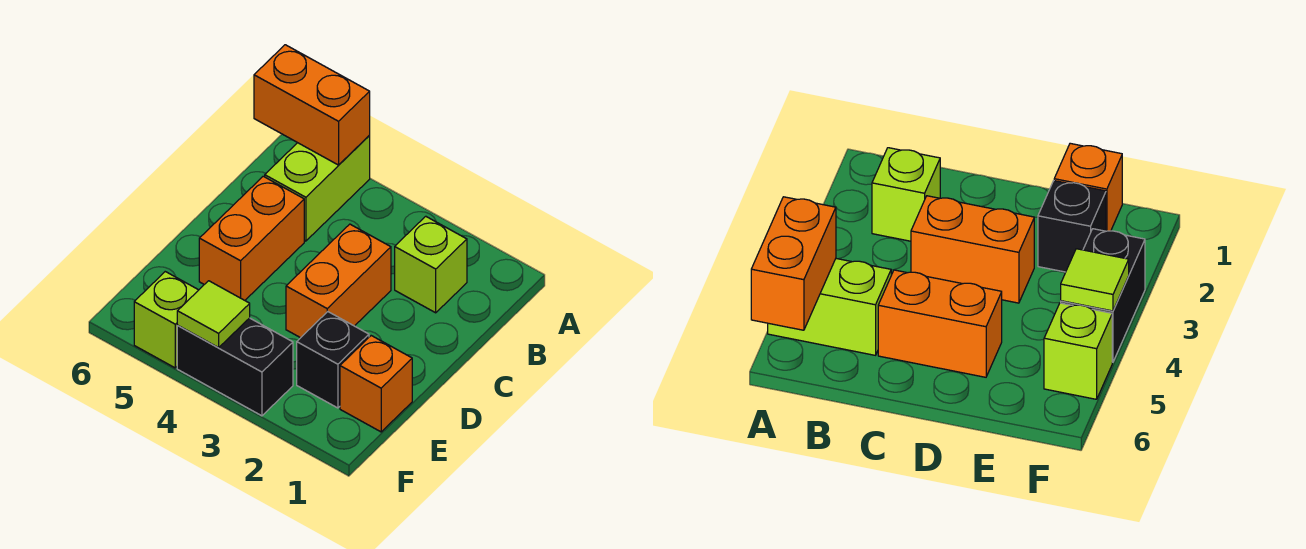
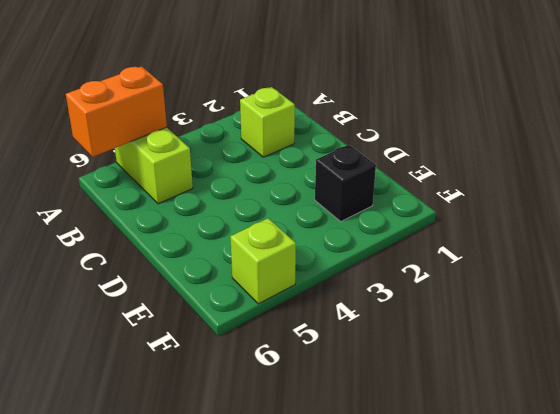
none -> orange brick C3:D3 level 1
none -> orange brick C5:D5 level 1

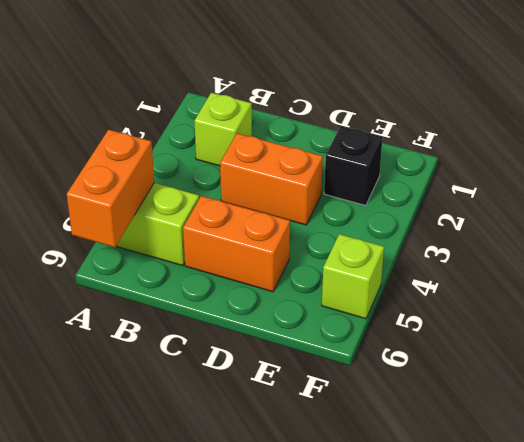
none -> orange brick E1 level 1
none -> black brick F3:F4 level 1

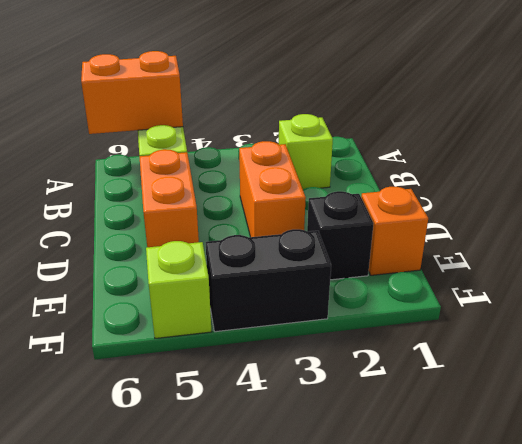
none -> lime tile F4 level 2

